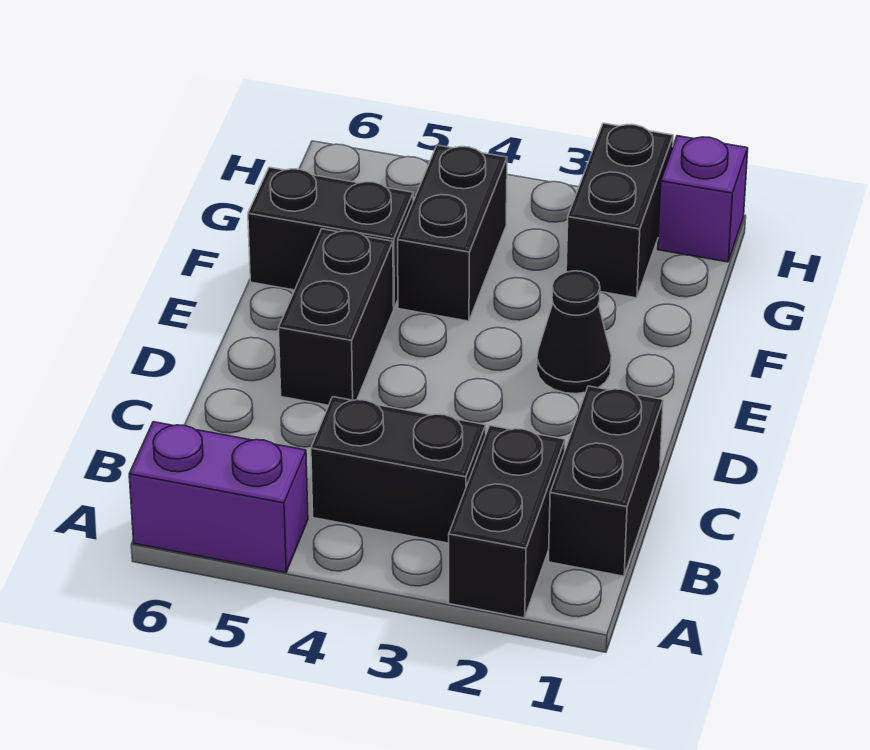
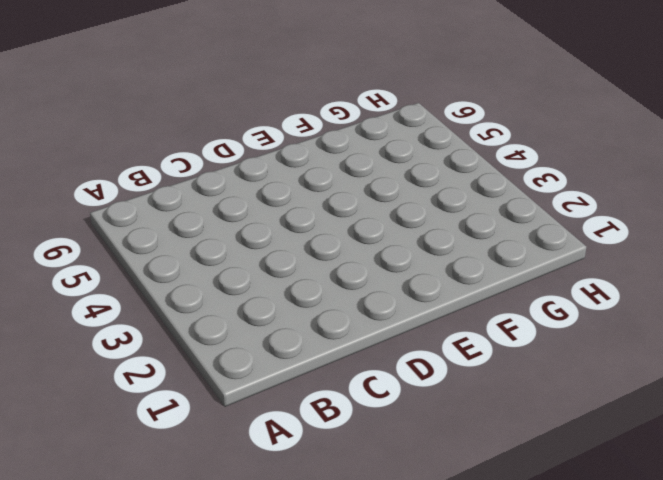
none -> black brick A2:B2 level 1
none -> purple brick A5:A6 level 1

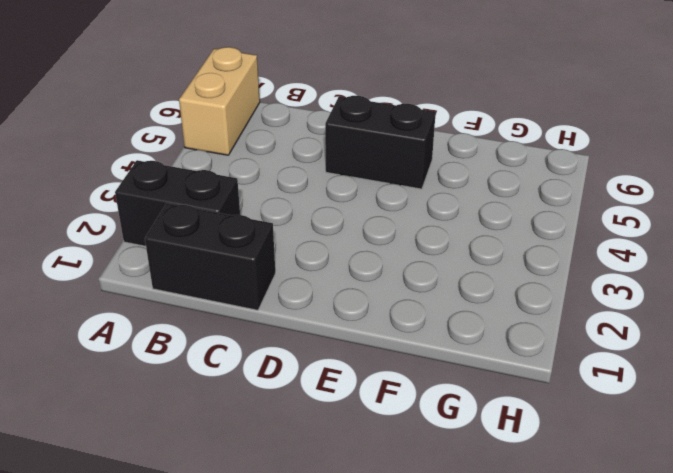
tan brick A5:A6 level 1 -> purple brick A5:A6 level 1
none -> black brick B3:B4 level 1
none -> black cone E2 level 1

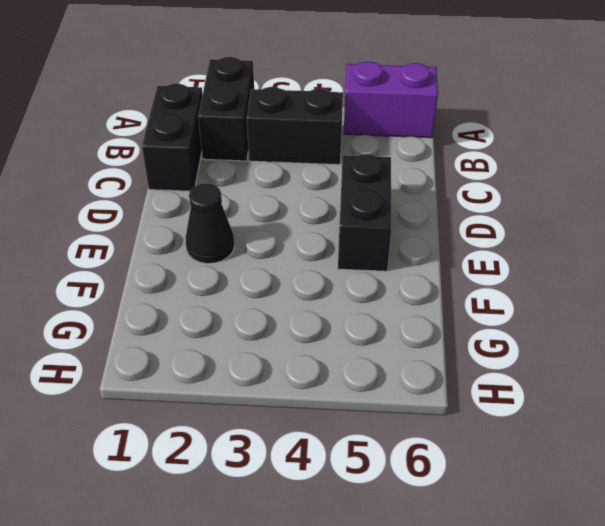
none -> black brick F4:G4 level 1
none -> black brick F5:F6 level 1

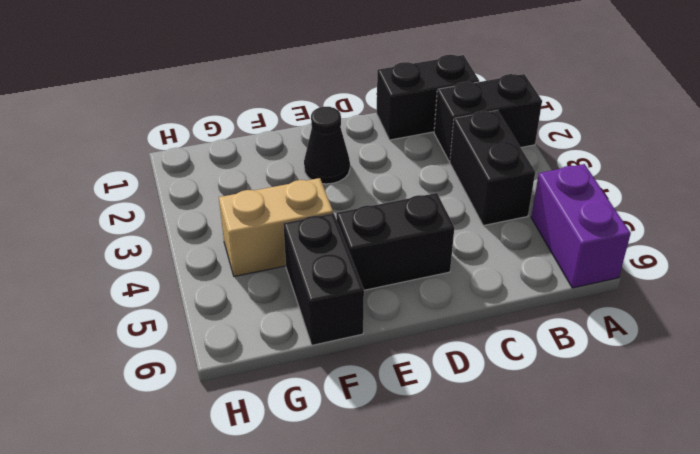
tan brick F4:G4 level 1 -> black brick F4:G4 level 1
none -> black brick G2:H2 level 1
none -> purple brick H1 level 1

